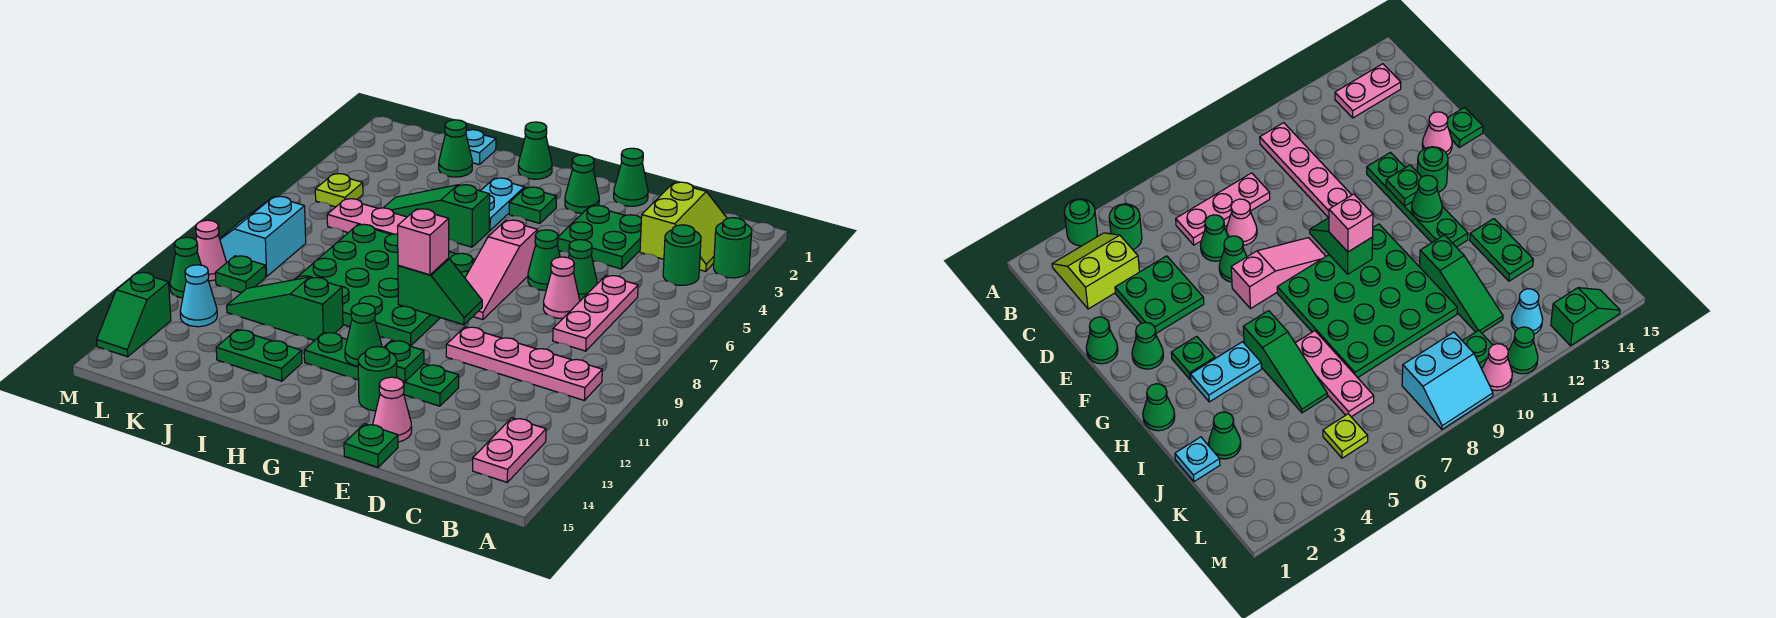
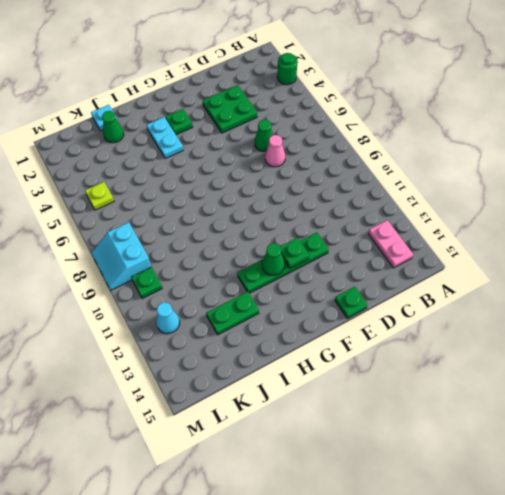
none -> lime slope B2:C3 level 1 top C
none -> green round brick B4 level 1
none -> pink plate B10:E10 level 1
none -> pink plate C6:C8 level 1

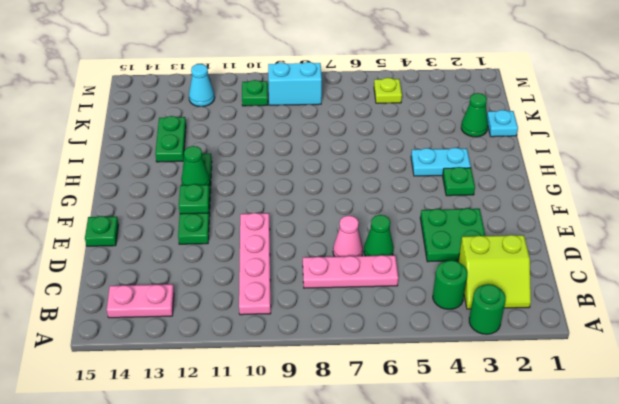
none -> green cone E1 level 1
none -> green cone E6 level 1
none -> pink cone E14 level 1
none -> green cone F2 level 1

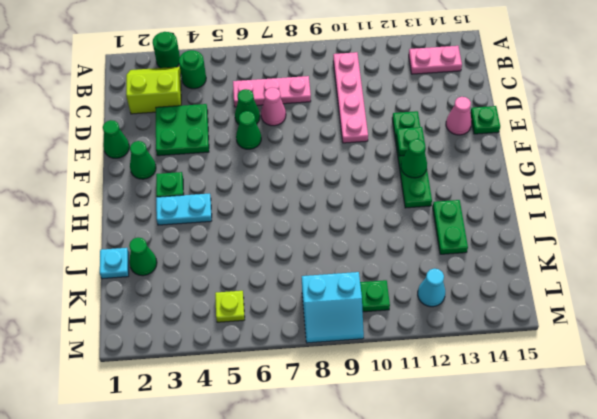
none -> pink slope F6:F8 level 1 top 6
none -> green round brick F13 level 1
none -> green plate G7:J10 level 1
none -> green cone H1 level 1

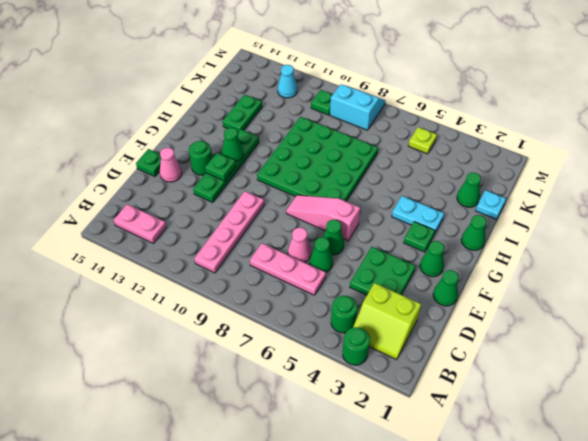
none -> green slope H5:J5 level 1 top H
none -> pink plate I6:K6 level 1
none -> green slope I11:K11 level 1 top I
none -> pink cone M10 level 1

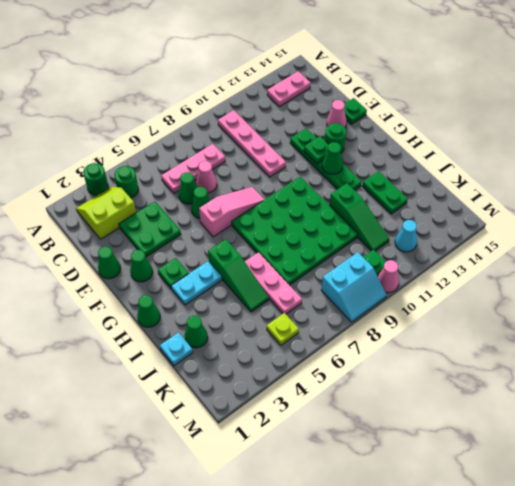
none -> green cone M11 level 1
none -> green slope M13:M14 level 1 top 13
none -> green slope F9:G9 level 2 top G
none -> pink brick G9 level 3

